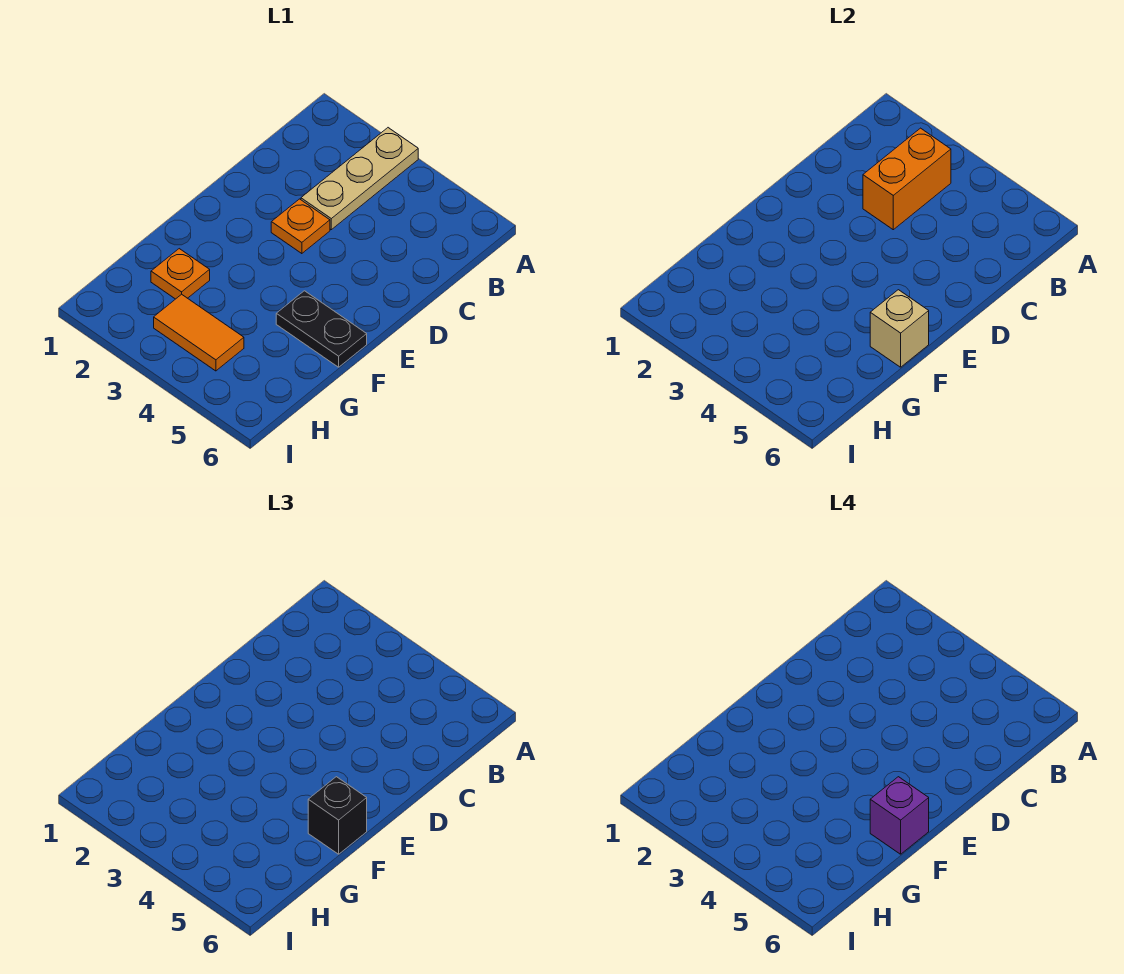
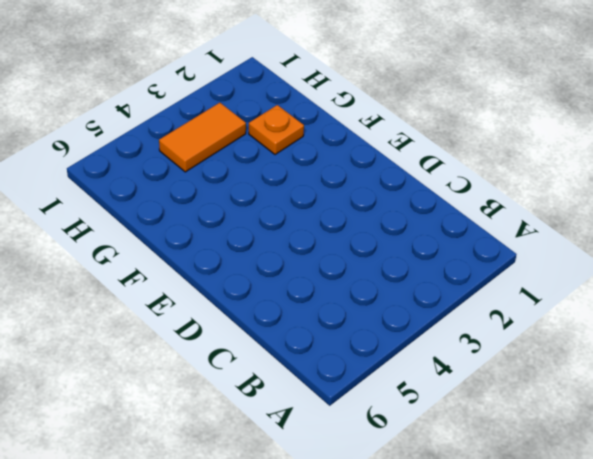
none -> tan plate A3:C3 level 1
none -> orange plate D3 level 1

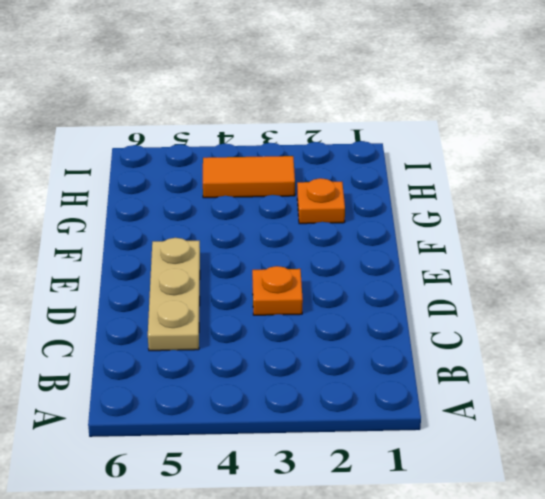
tan plate C5:E5 level 1 -> tan plate A3:C3 level 1
none -> black plate F5:F6 level 1
none -> orange brick B3:C3 level 2

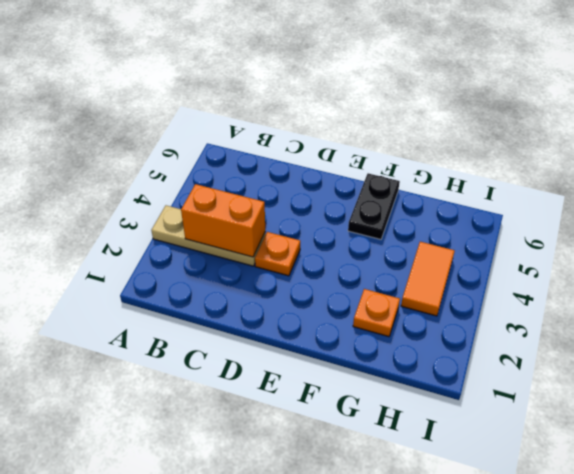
none -> tan brick F6 level 2
none -> black brick F6 level 3

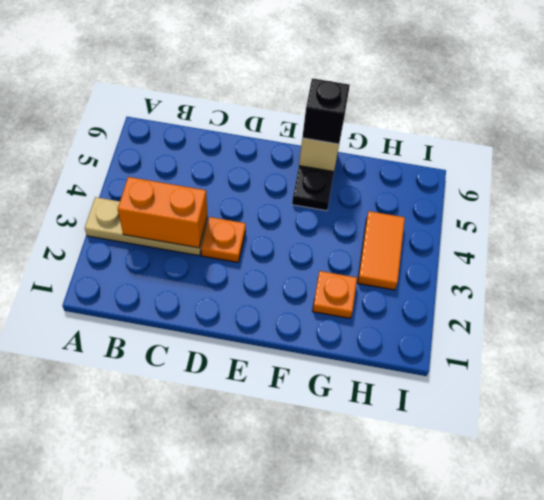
none -> purple brick F6 level 4

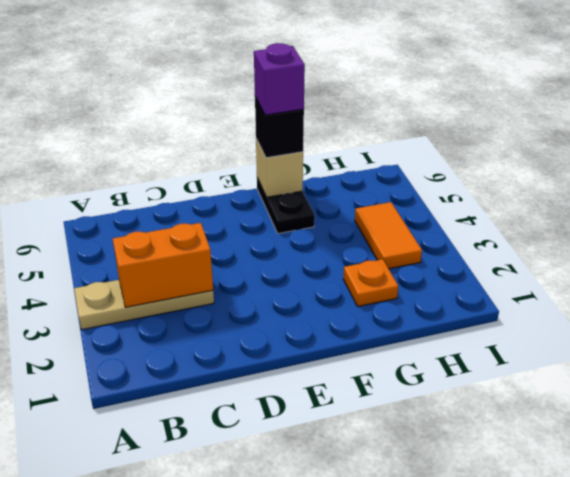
none -> orange plate D3 level 1

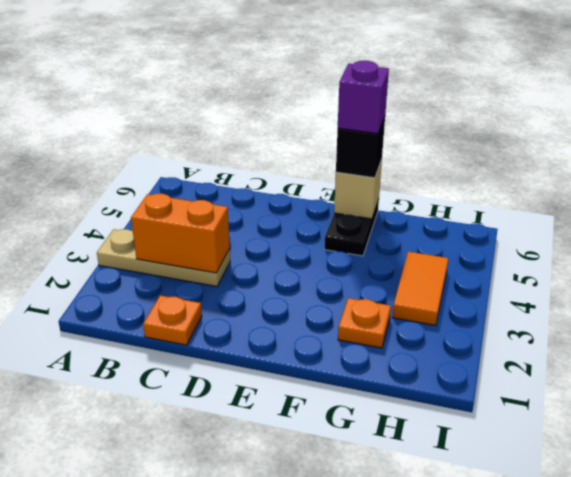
orange plate C1 level 1 -> orange plate D3 level 1

